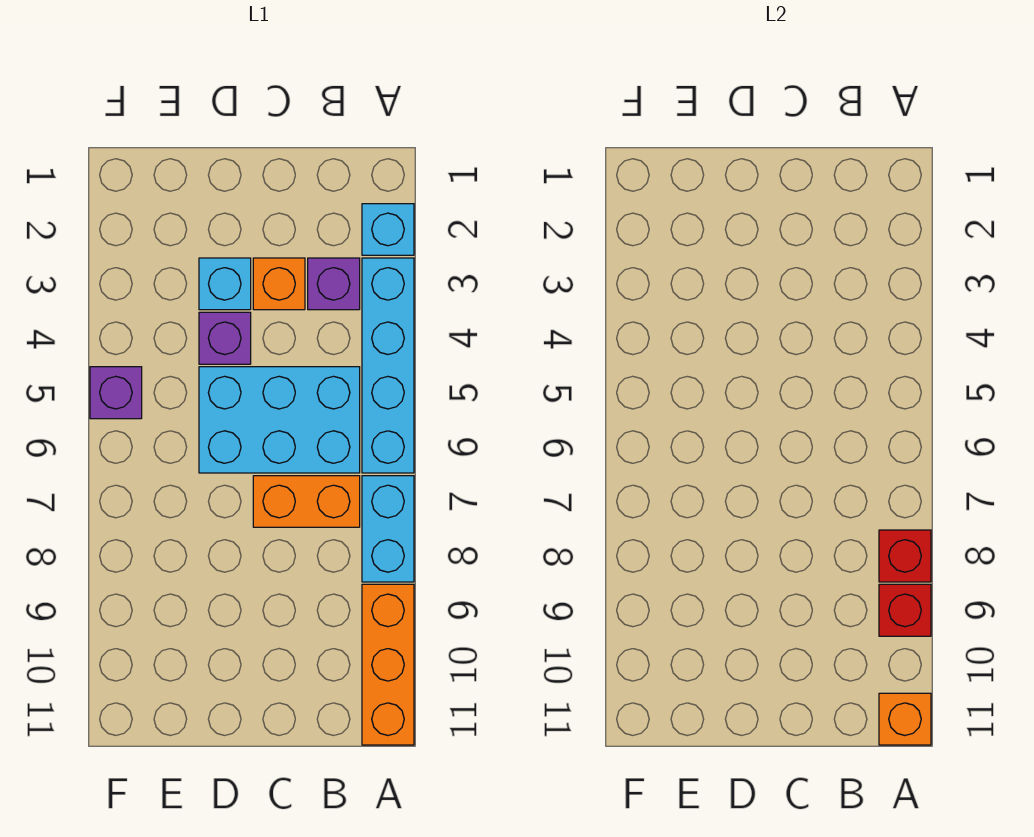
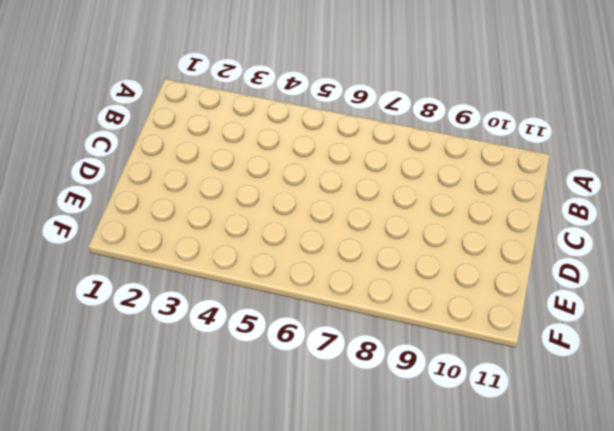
none -> cyan brick A2 level 1
none -> cyan brick A3:A6 level 1
none -> cyan brick A7:A8 level 1

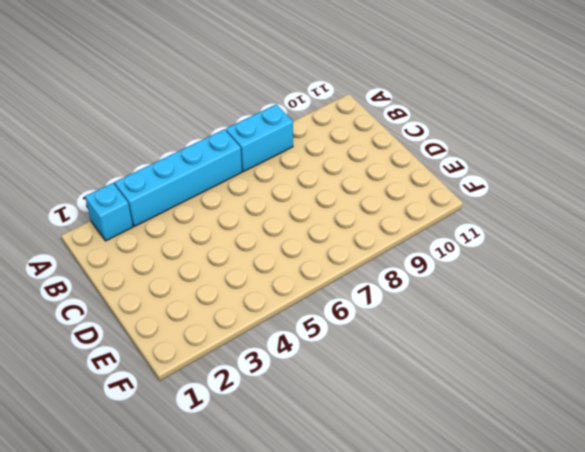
none -> orange brick A9:A11 level 1
none -> purple brick B3 level 1
none -> cyan brick B5:D6 level 1

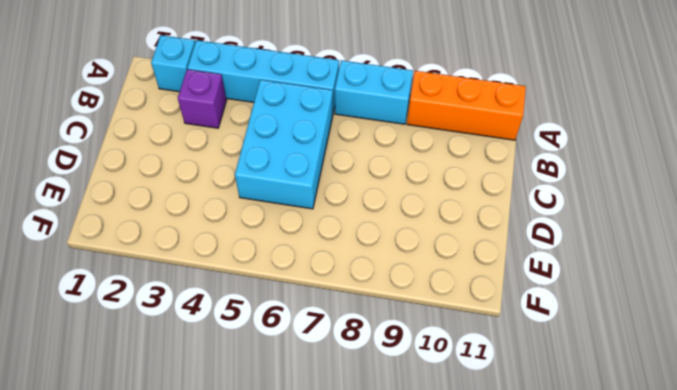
none -> orange brick B7:C7 level 1
none -> orange brick C3 level 1
none -> cyan brick D3 level 1

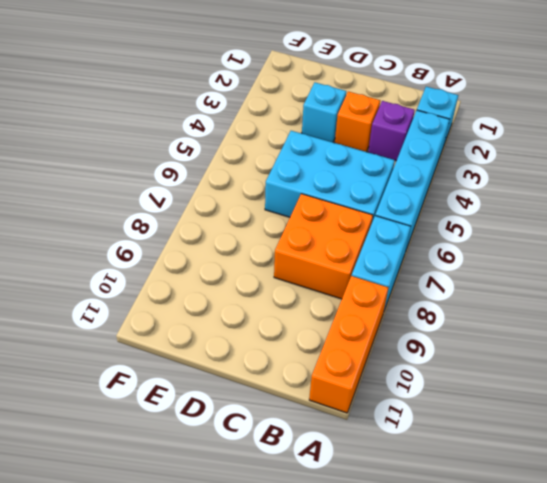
orange brick B7:C8 level 1 -> orange brick B7:C7 level 1
none -> purple brick D4 level 1
none -> purple brick F5 level 1
none -> red brick A8 level 2

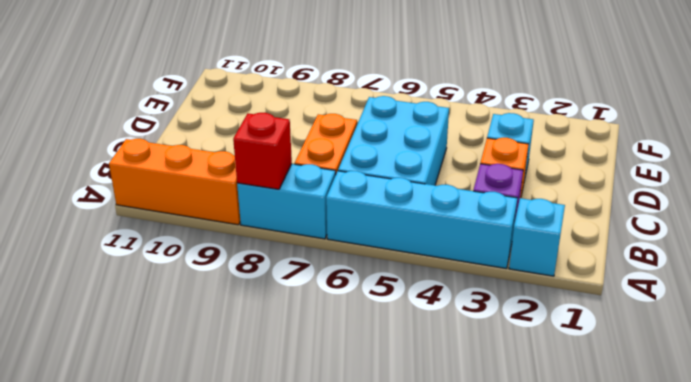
none -> purple brick D4 level 1
none -> purple brick F5 level 1
none -> red brick A9 level 2

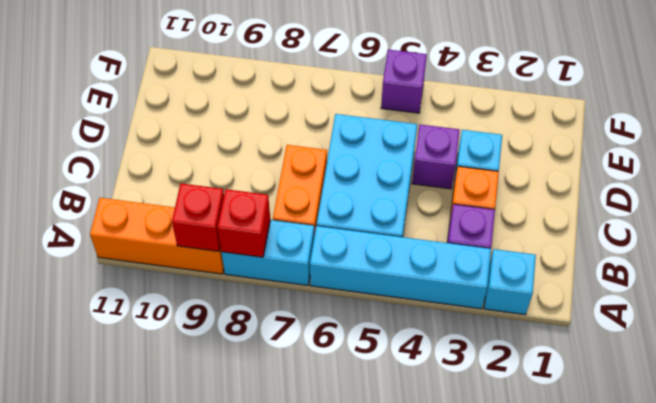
none -> orange brick A11 level 2

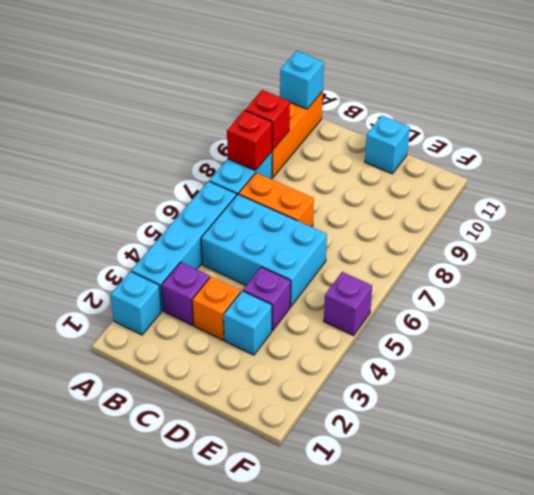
cyan brick A11 level 2 -> orange brick A11 level 2
cyan brick D11 level 1 -> none

